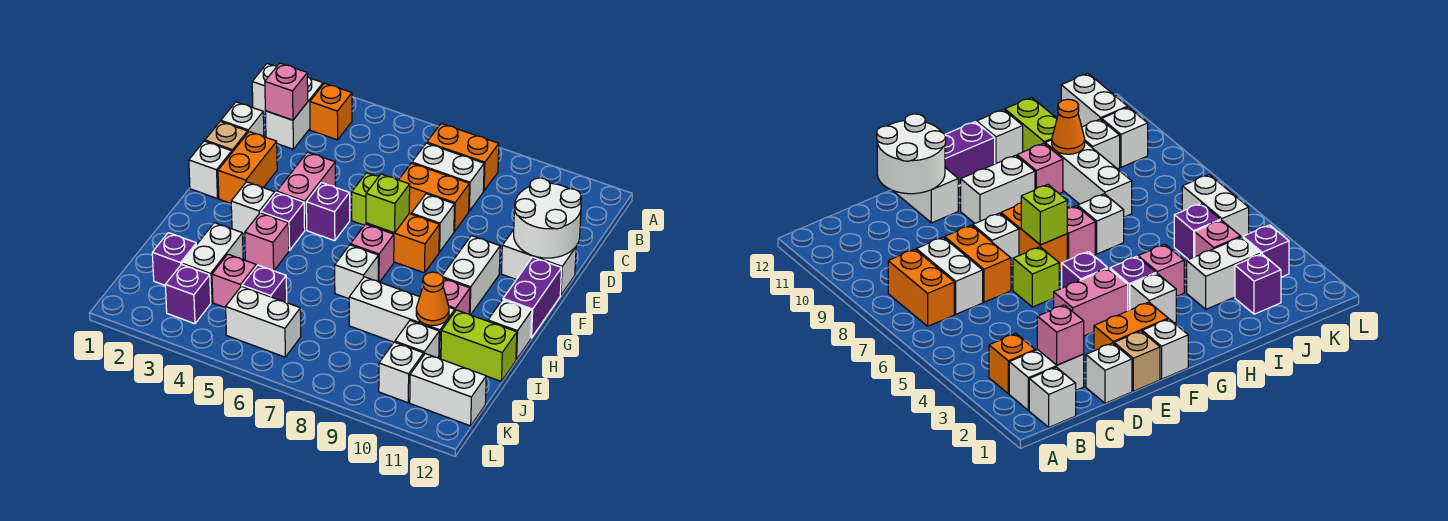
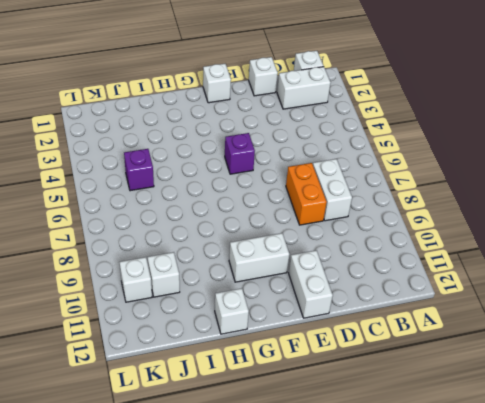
none -> orange brick B3 level 1
none -> orange brick B7:B8 level 1
none -> tan brick E1 level 1
none -> orange brick E2:F2 level 1

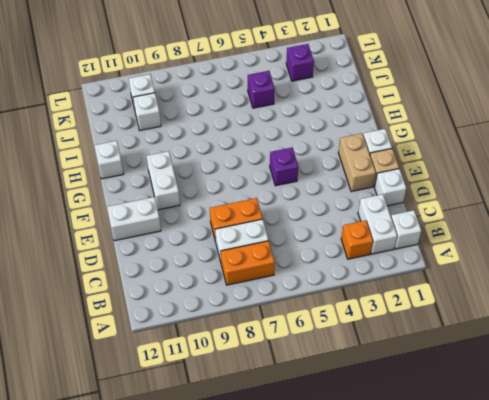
tan brick E2:F2 level 1 -> orange brick E2:F2 level 1
none -> pink brick E4:F4 level 1
none -> lime brick E6 level 1
none -> white brick E8 level 1
none -> orange brick F7:F8 level 1

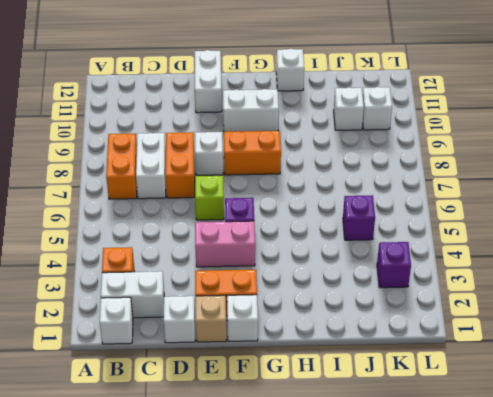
orange brick F8:G8 level 1 -> orange brick F7:F8 level 1
none -> purple brick F12:G12 level 1
none -> white brick G3 level 1
none -> purple brick G4 level 1
none -> pink brick G7 level 1

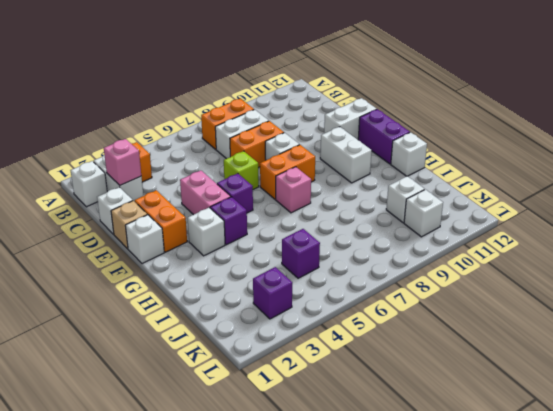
none -> pink brick H4 level 1
none -> white brick H7 level 1
none -> pink brick H10 level 1
none -> white brick I3:J3 level 1

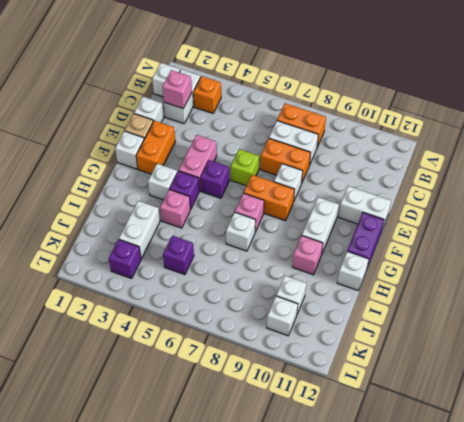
none -> white brick I8:I10 level 1
none -> lime brick I11:I12 level 1
none -> purple brick J2 level 1
none -> pink brick J4 level 1

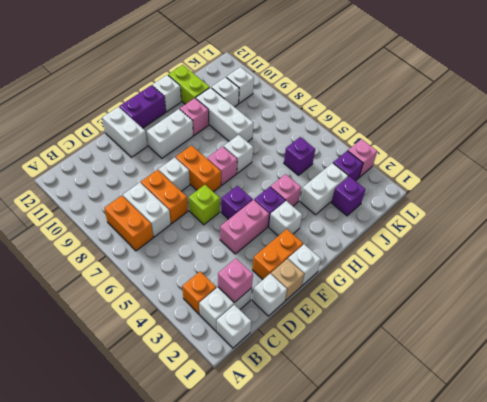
pink brick L3 level 1 -> pink brick J4 level 1
none -> white brick K5:K6 level 1
none -> white brick K11:K12 level 1
none -> white round brick D11:E12 level 2
none -> lime brick F7 level 2

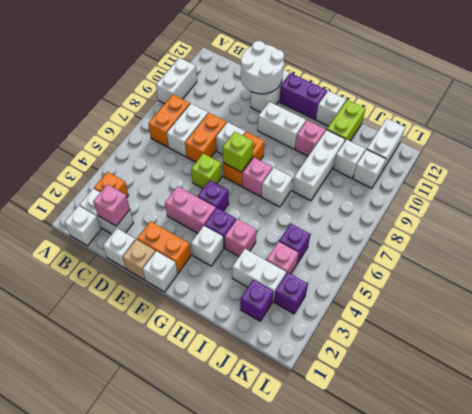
white brick A9:A10 level 1 -> white brick K5:K6 level 1
none -> orange cone I10 level 2

